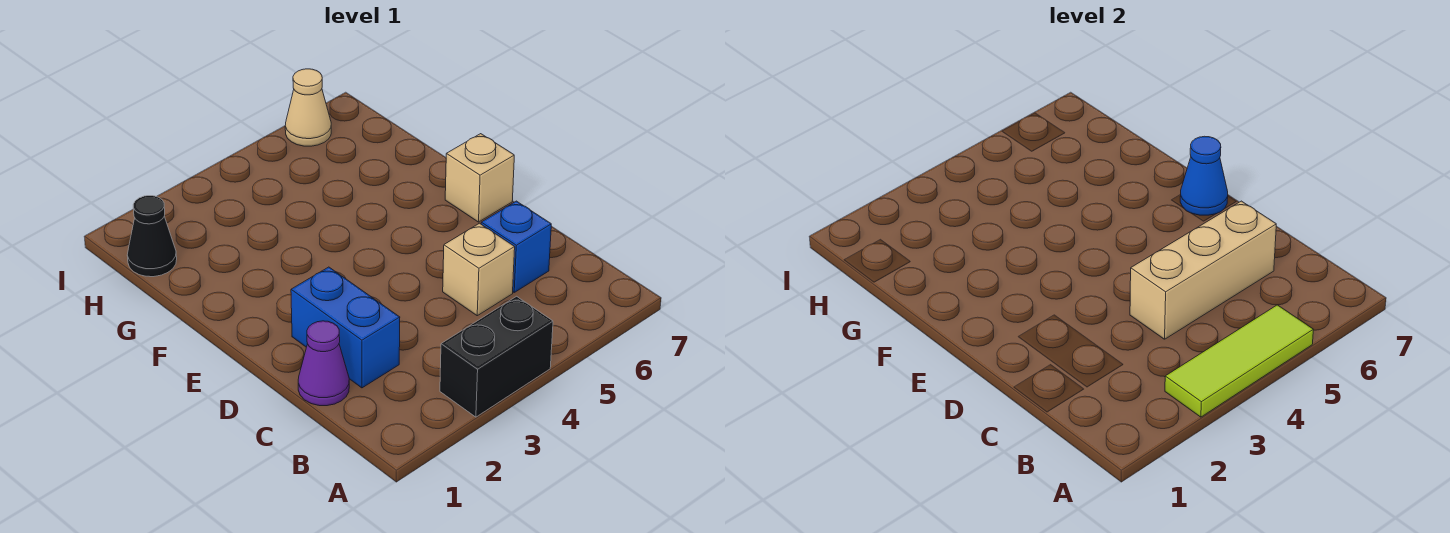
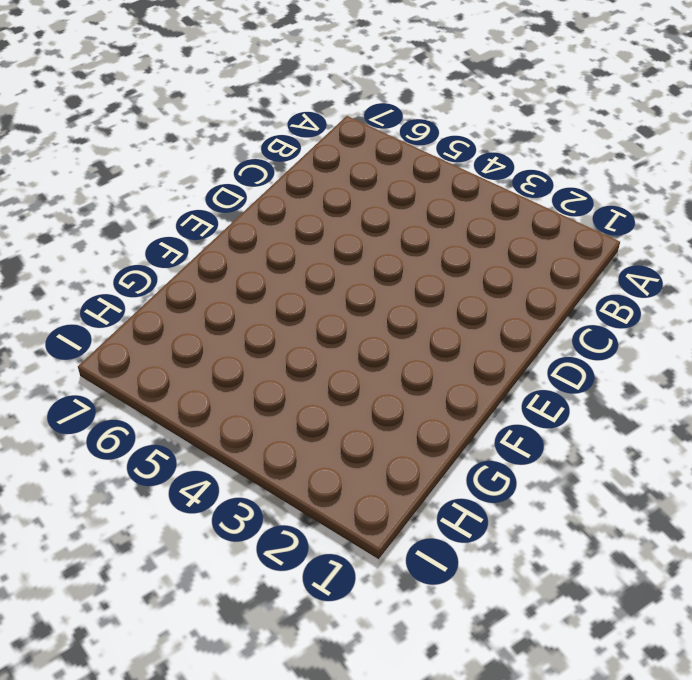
none -> black brick A3:A4 level 1
none -> purple cone C1 level 1

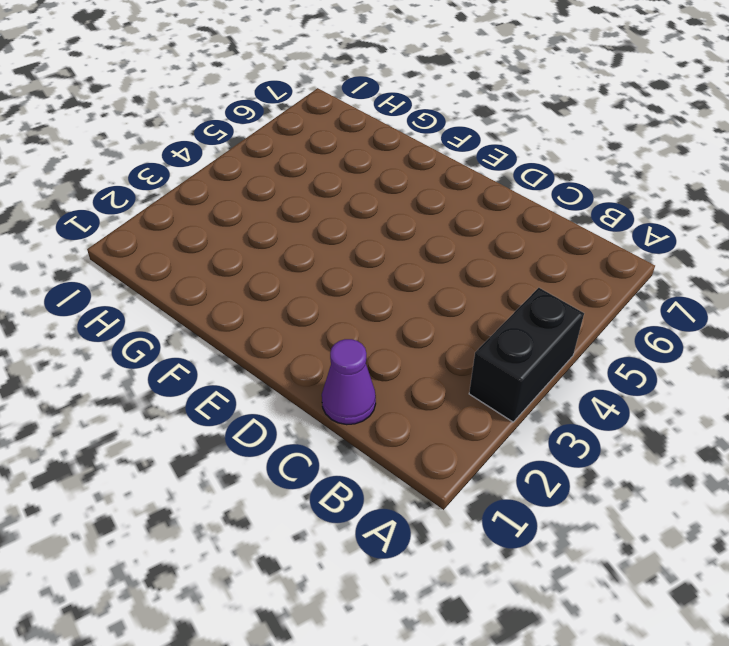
none -> blue brick C2:D2 level 1
none -> tan brick C5 level 1

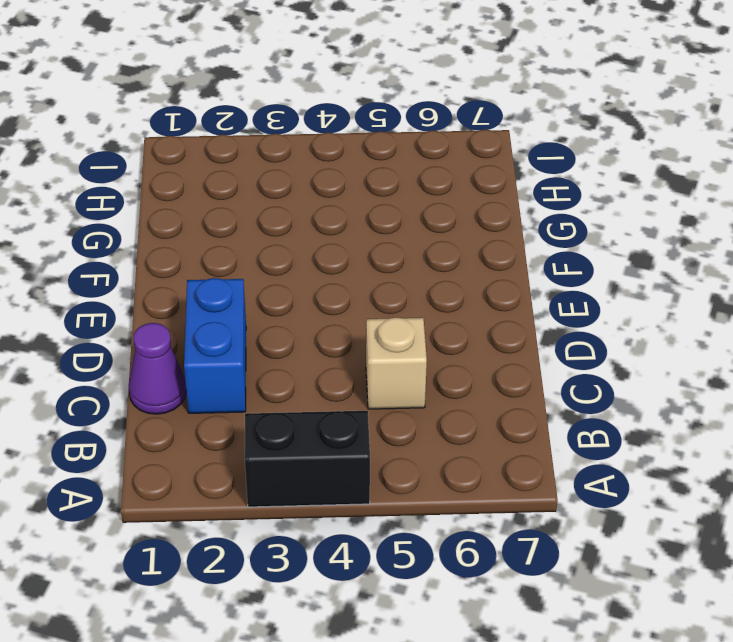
none -> blue brick C6 level 1
none -> tan brick E7 level 1

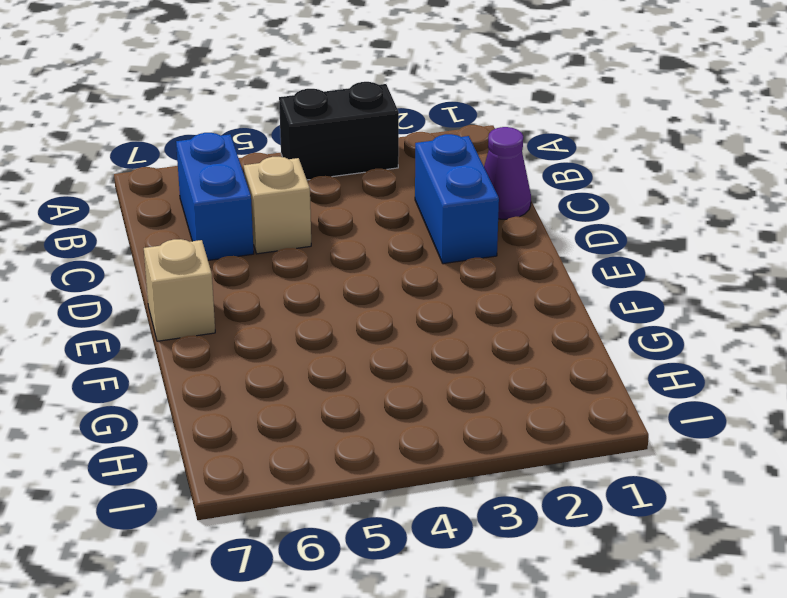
blue brick B6:C6 level 1 -> blue brick C6 level 1
none -> black cone H1 level 1
none -> tan cone I6 level 1

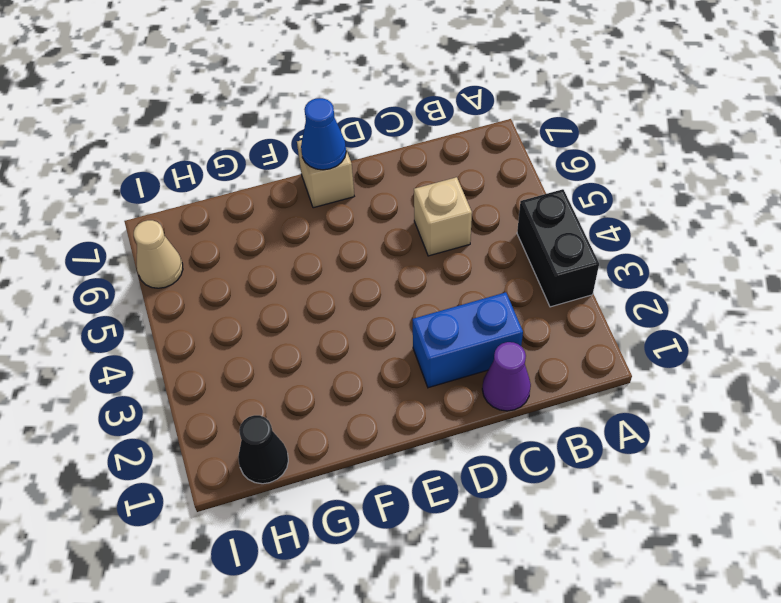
none -> blue brick C6 level 1
none -> lime tile A3:A5 level 2

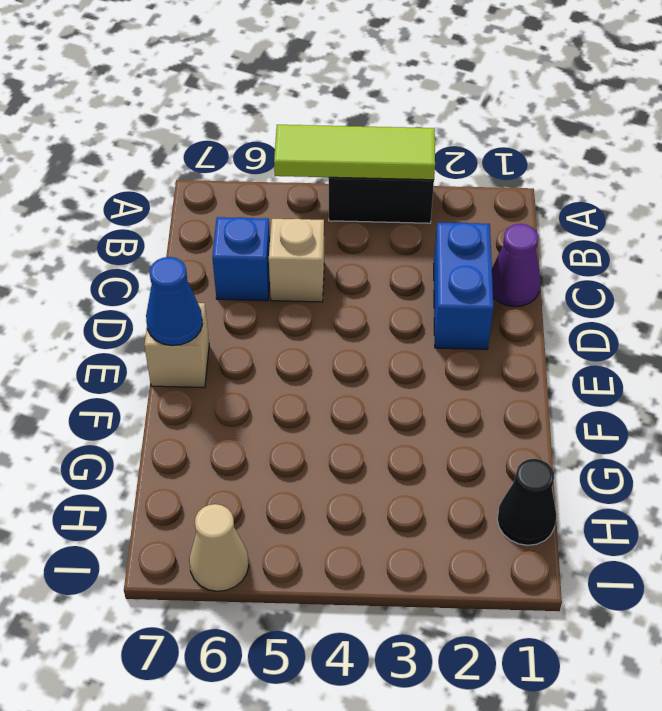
none -> tan brick C4:C6 level 2

